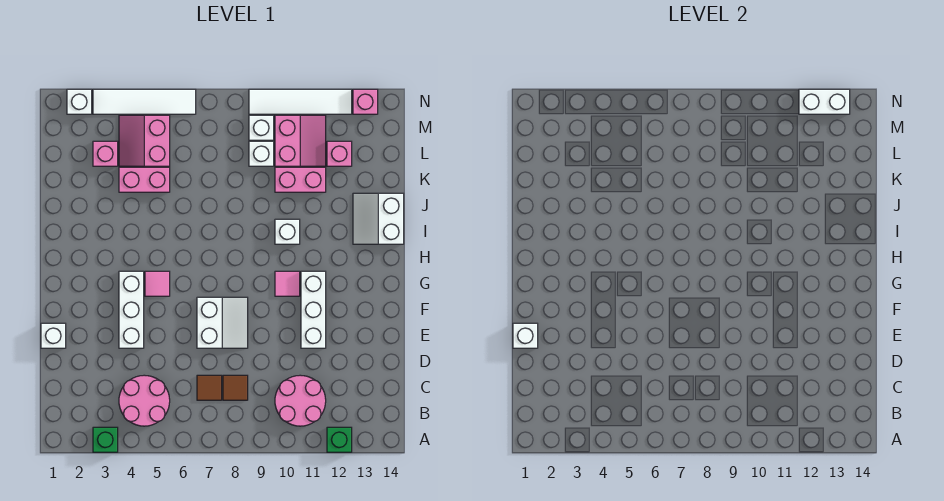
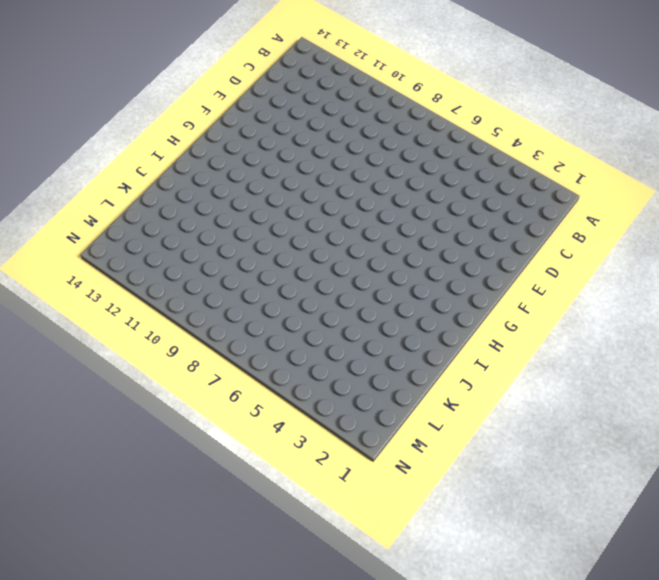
none -> green brick A3 level 1
none -> green brick A12 level 1
none -> pink round brick B4:C5 level 1

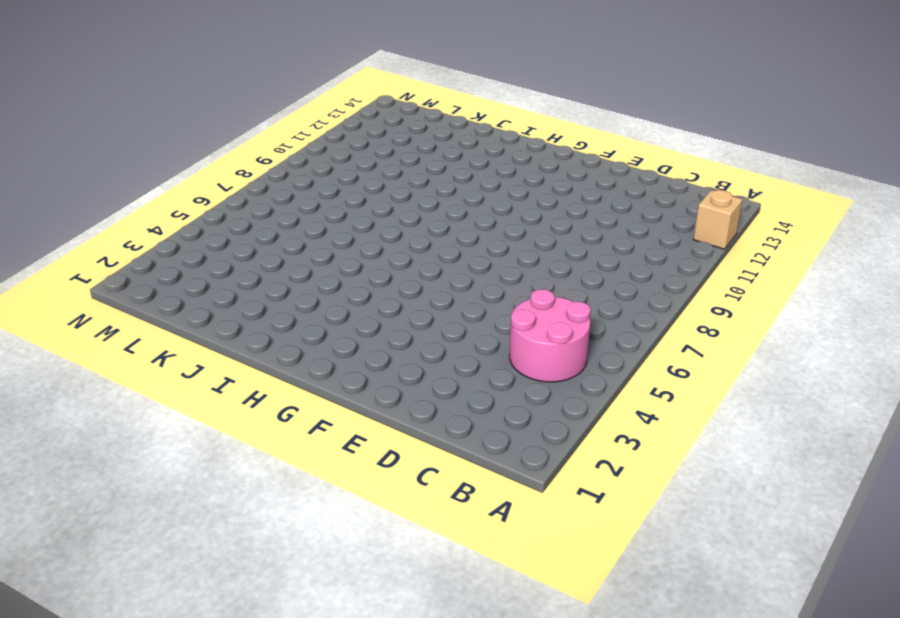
tan brick A12 level 1 -> green brick A12 level 1
none -> green brick A3 level 1
none -> pink round brick B10:C11 level 1
none -> brown tile C7 level 1

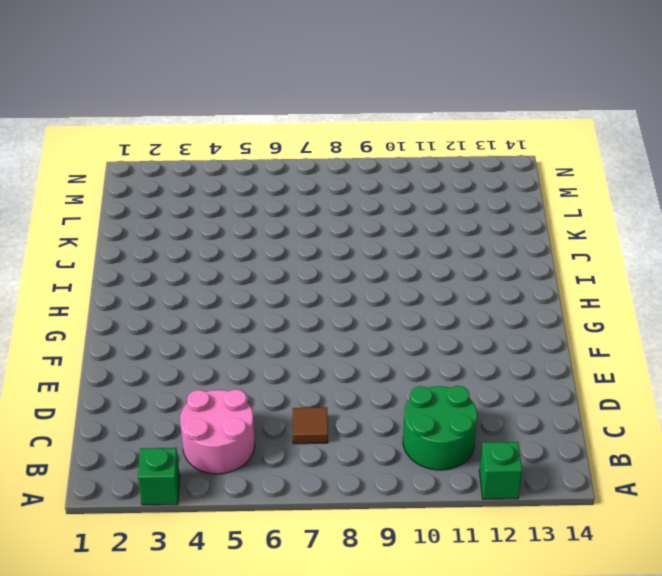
green round brick B10:C11 level 1 -> pink round brick B10:C11 level 1
none -> brown tile C8 level 1
none -> white brick E1 level 1
none -> white brick E4:G4 level 1

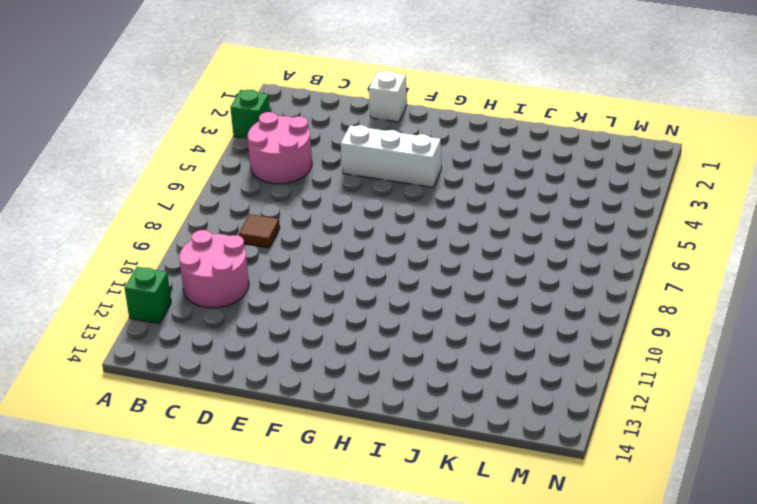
none -> brown tile C7 level 1
none -> white slope E7:F8 level 1 top 7
none -> white brick E11:G11 level 1

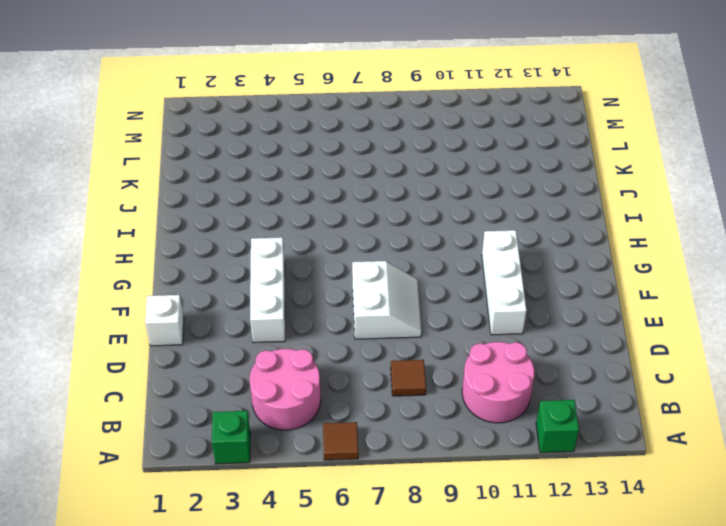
brown tile A6 level 1 -> brown tile C7 level 1
none -> pink tile G5 level 1
none -> pink tile G10 level 1
none -> white brick I10 level 1

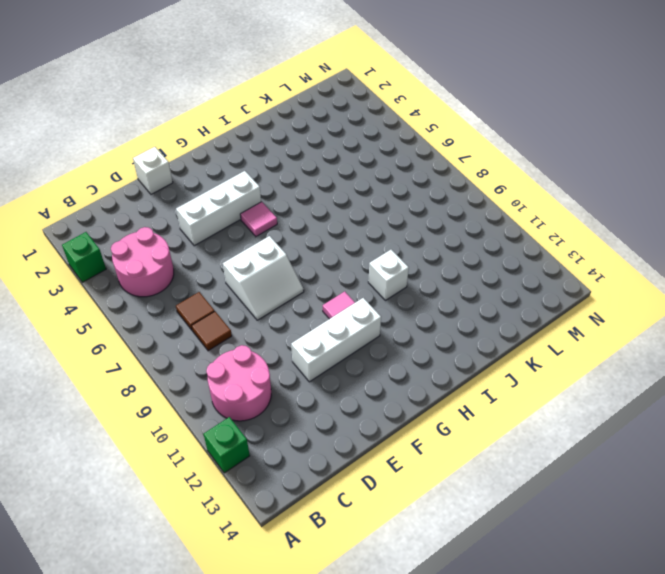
none -> white slope I13:J14 level 1 top 14
none -> pink brick K4:K5 level 1
none -> pink brick K10:K11 level 1

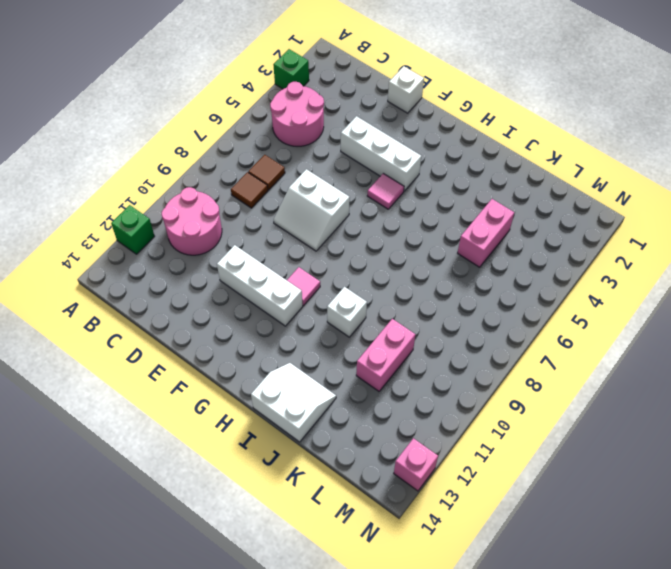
none -> pink brick L3 level 1
none -> pink slope L4:M5 level 1 top 5
none -> white brick L9 level 1

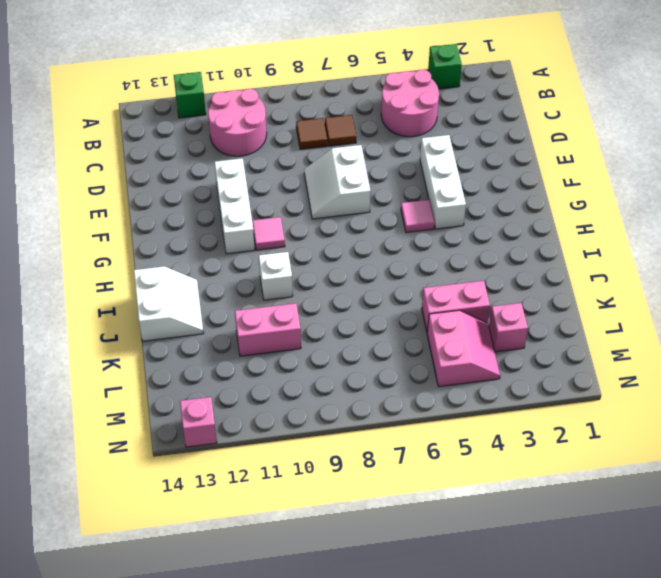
none -> white brick E1 level 1
none -> white brick L9 level 1
none -> pink slope L10:M11 level 1 top 10

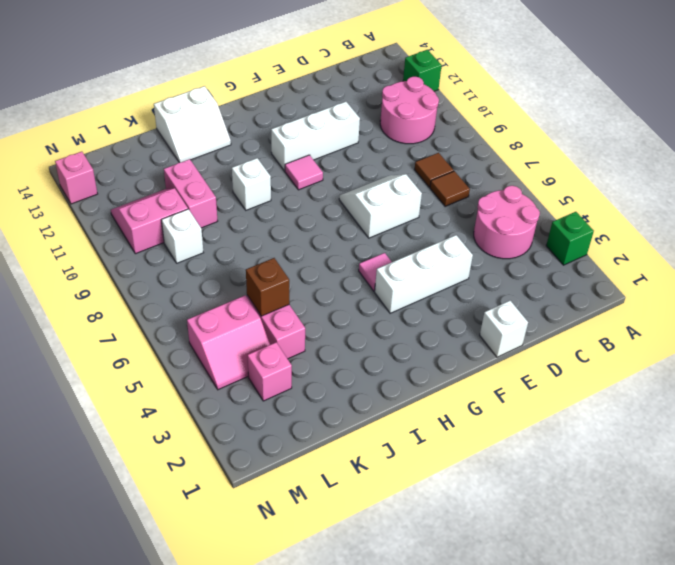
brown brick K5 level 2 -> none
none -> pink brick L12 level 1
none -> white brick M9 level 1
none -> white brick N2 level 1

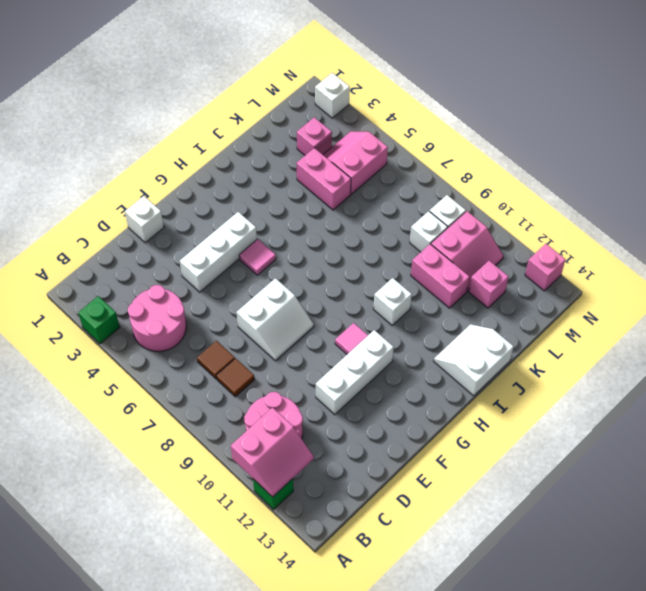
pink slope A11:B12 level 2 top 11 -> none
none -> white tile N3:N6 level 1
none -> white tile N9:N12 level 1
none -> white brick E1 level 2

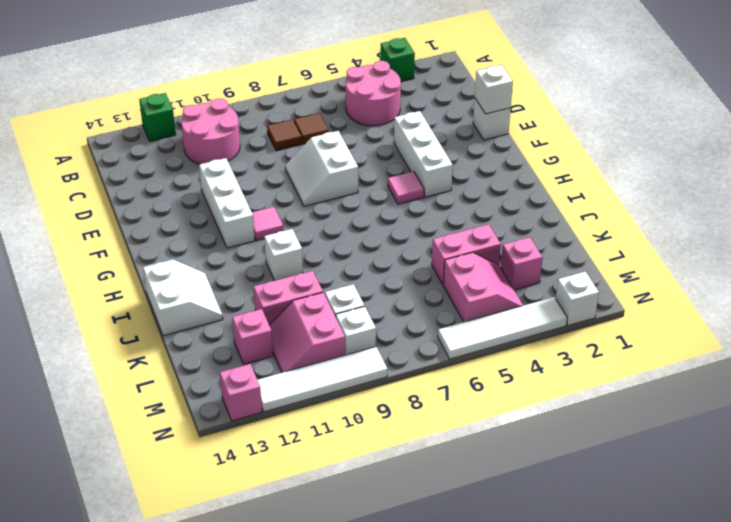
none -> white brick N12:N13 level 2

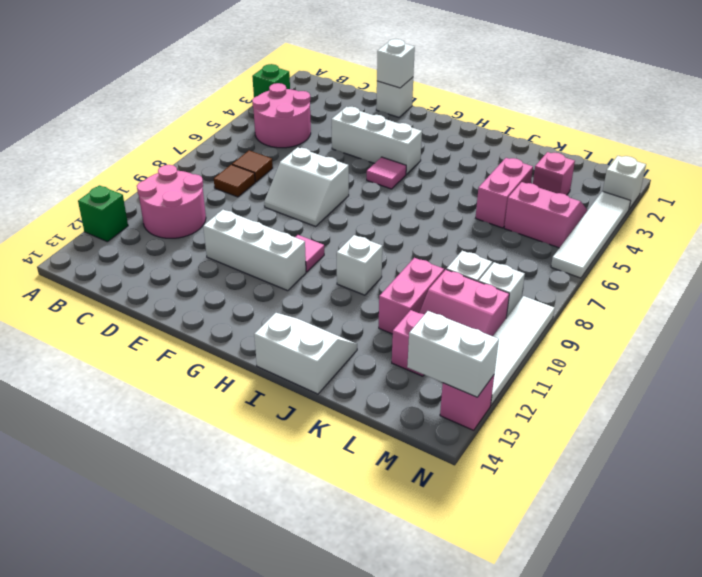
white brick M13:N13 level 2 -> white brick N12:N13 level 2

